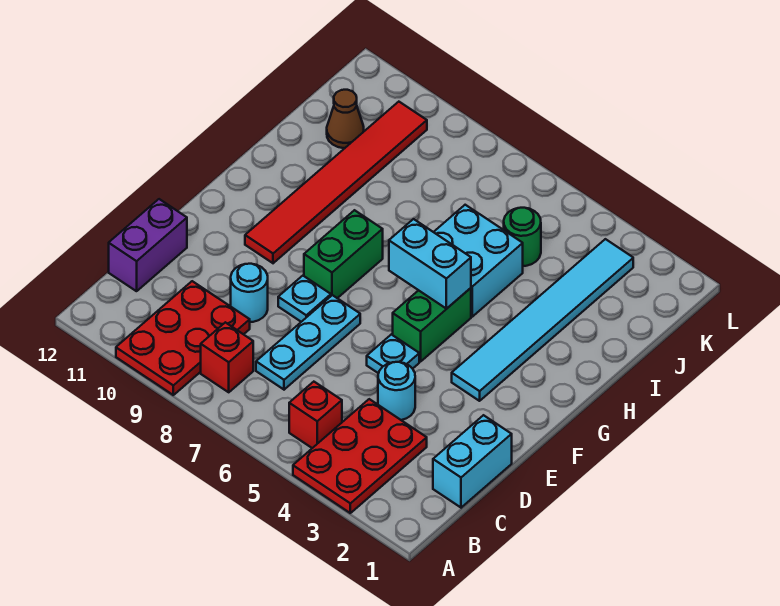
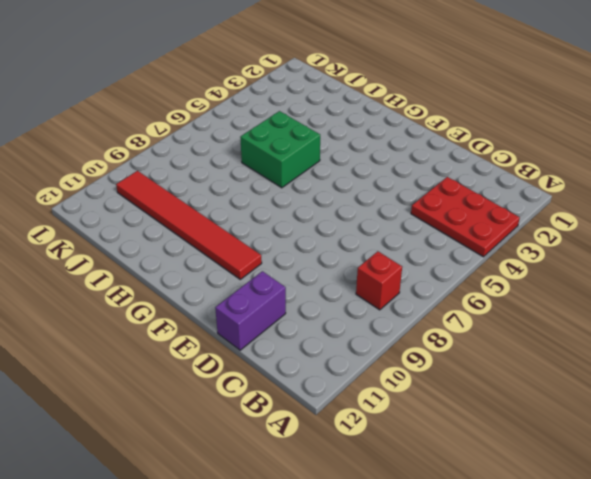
purple brick D11:D12 level 1 -> purple brick C12:D12 level 1
green brick H5:I6 level 1 -> cyan brick H5:I6 level 1
none -> red plate A9:C10 level 1
none -> red brick B5 level 1
none -> cyan brick C1:D1 level 1

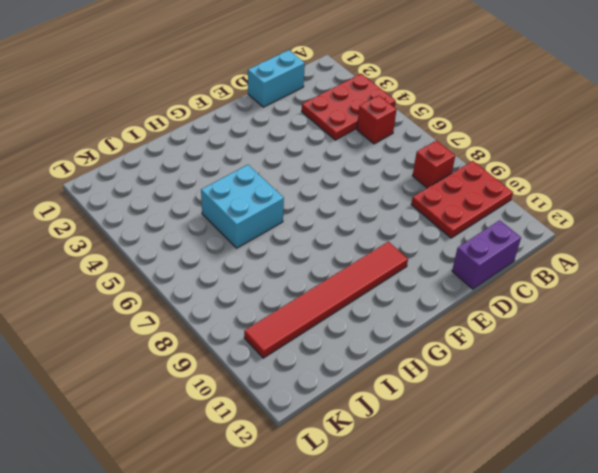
none -> cyan plate C7:E7 level 1
none -> cyan round brick D4 level 1
none -> cyan round brick D9 level 1

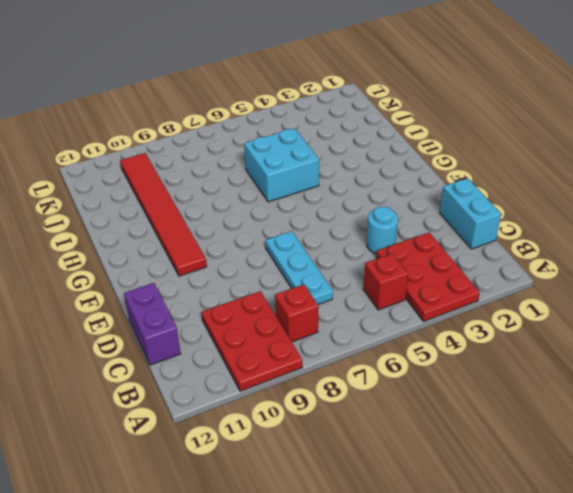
none -> cyan round brick D9 level 1
none -> cyan plate E5 level 1
none -> cyan plate E8 level 1

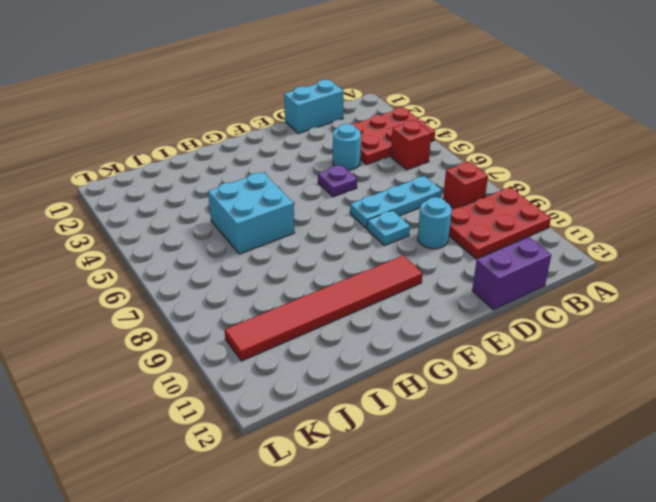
purple plate E5 level 1 -> cyan plate E5 level 1
none -> cyan tile F3:K3 level 1
none -> green brick F5:G5 level 1
none -> green brick F8:G8 level 1

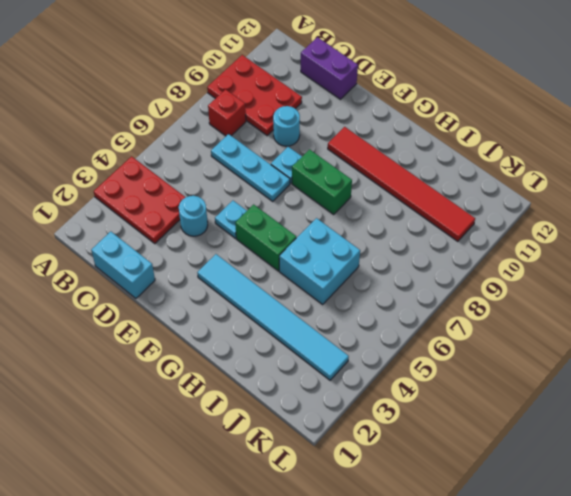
none -> red brick B5 level 1
none -> green round brick J5 level 1
none -> brown cone J11 level 1

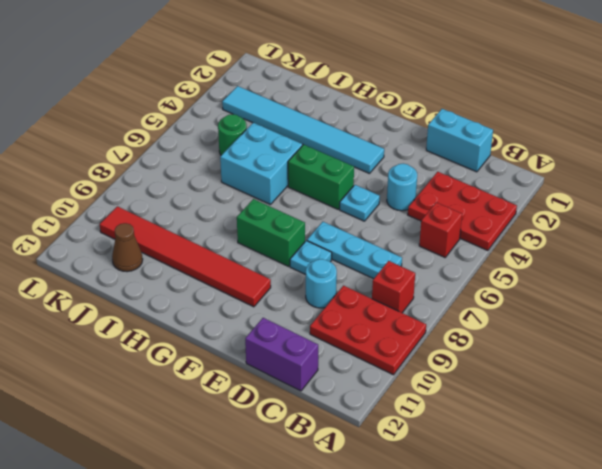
none -> cyan brick G5:G6 level 2

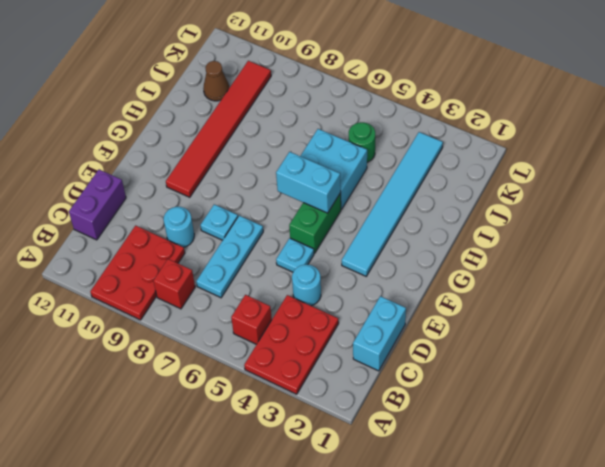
none -> green brick F8:G8 level 1

